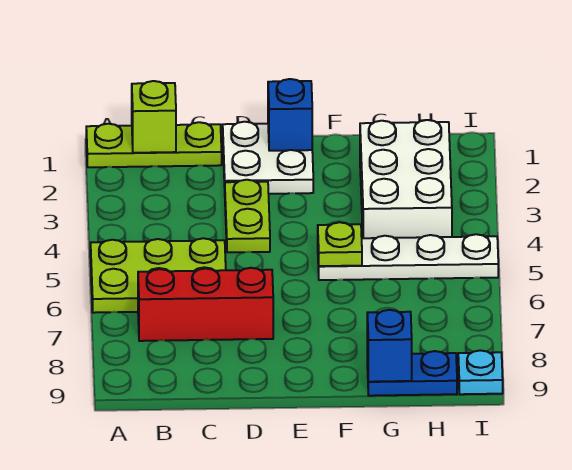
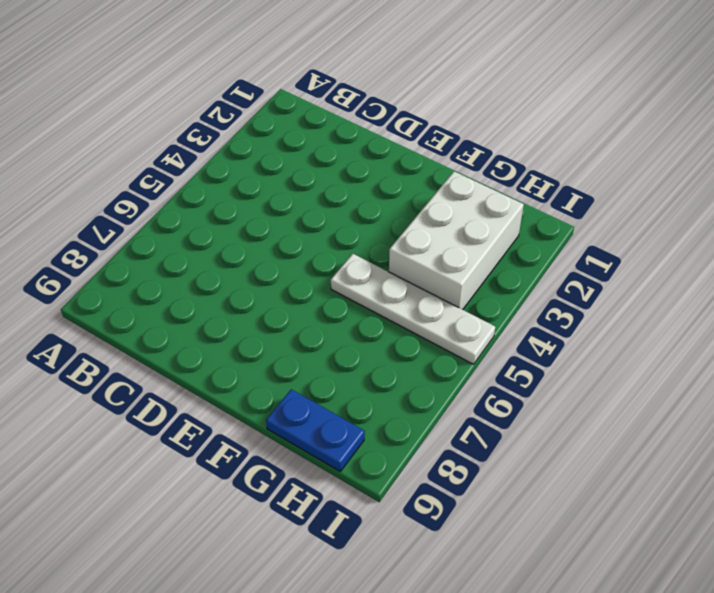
none -> lime plate A1:C1 level 1
none -> lime plate A5:C6 level 1
none -> red brick B7:D7 level 1

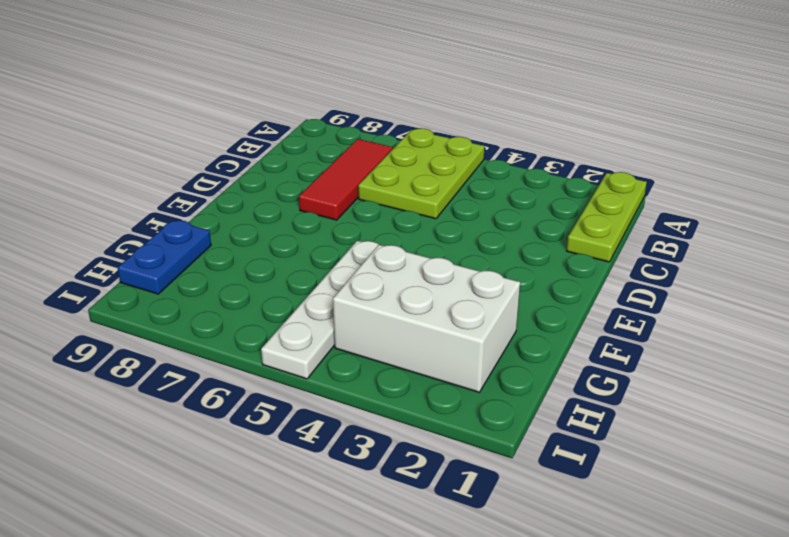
red tile B7:D7 level 1 -> red brick B7:D7 level 1
none -> white plate D1:E2 level 1
none -> lime plate D3:D4 level 1
none -> cyan plate I9 level 1

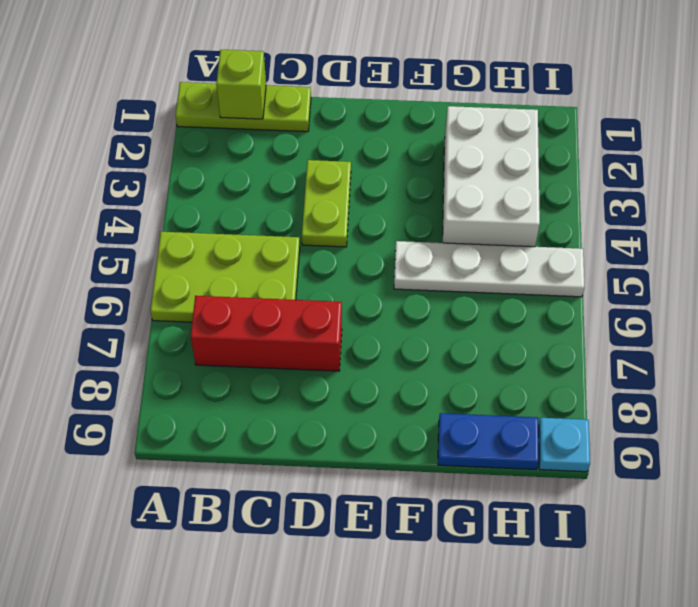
none -> white plate D1:E2 level 1
none -> blue brick E1 level 2
none -> lime plate F5 level 2

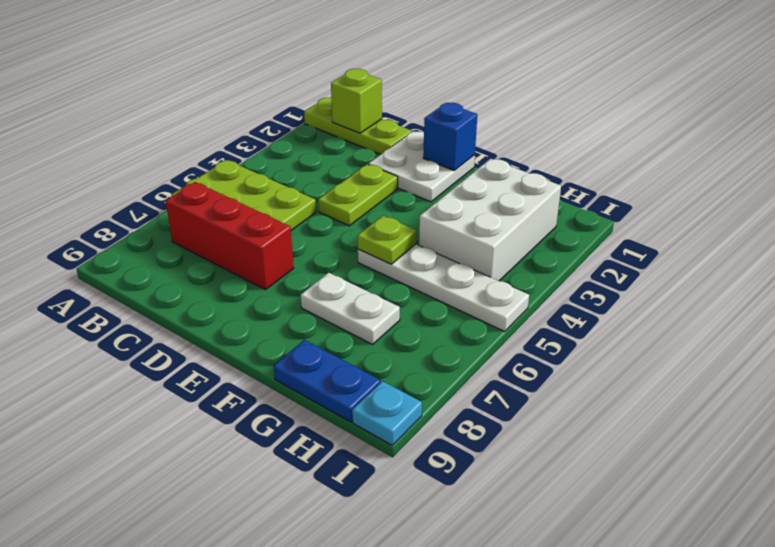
white plate F7:G7 level 1 -> none
none -> blue brick G9 level 2

